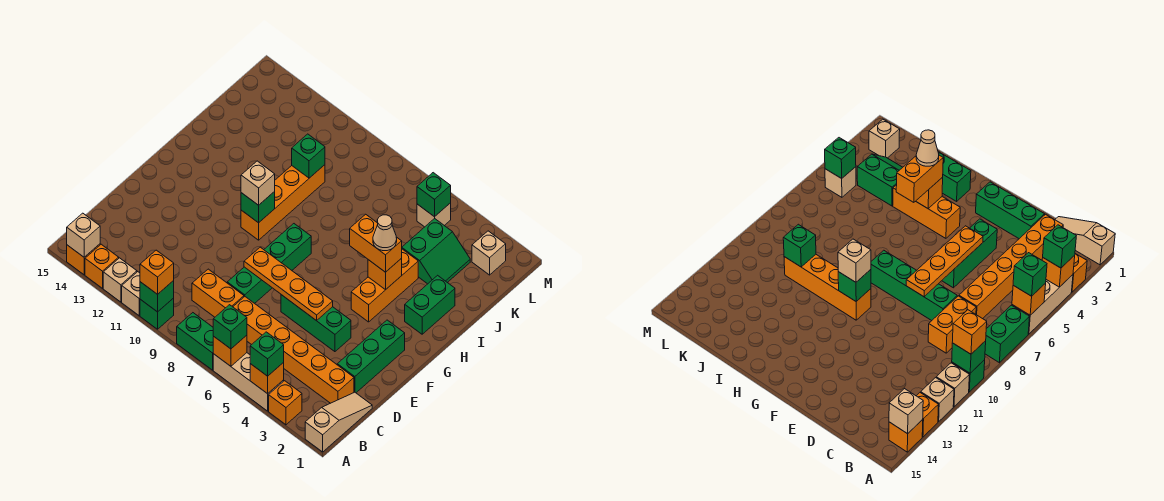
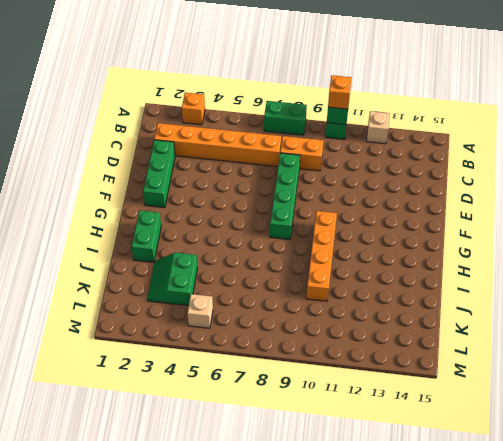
none -> tan slope A1:C1 level 1 top A
none -> tan brick A4:A6 level 1
none -> tan brick A11 level 1
none -> orange brick A13 level 1

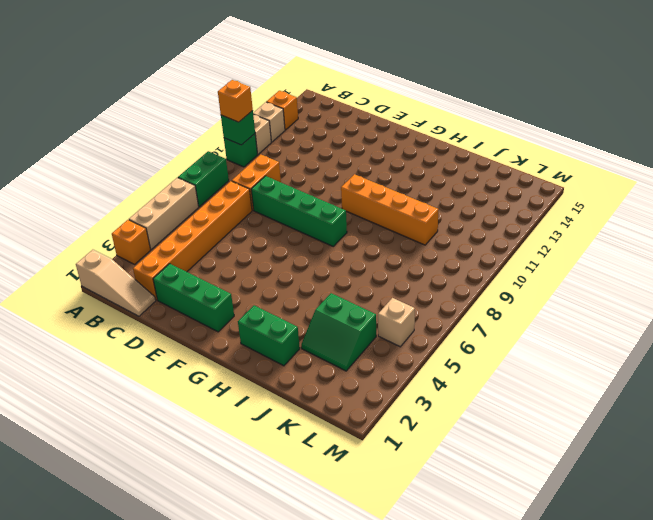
none -> orange brick A14 level 1
none -> green brick E4:E6 level 1
none -> orange brick G4:I4 level 1
none -> tan brick L2 level 1

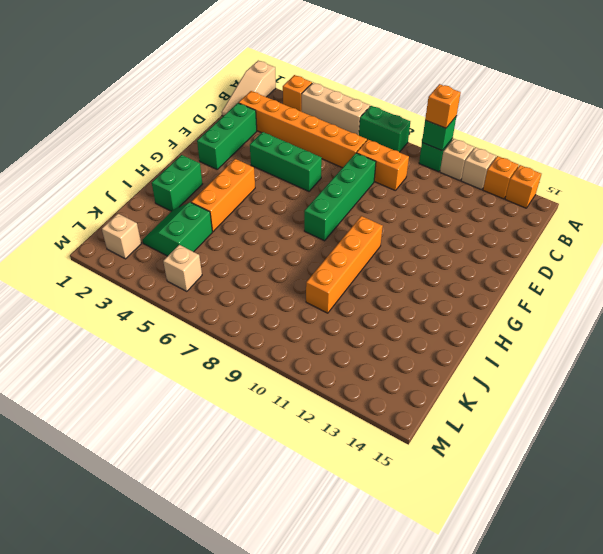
none -> orange brick A4 level 2
none -> orange brick A6 level 2
none -> tan brick A14 level 2
none -> orange plate E5:E8 level 2

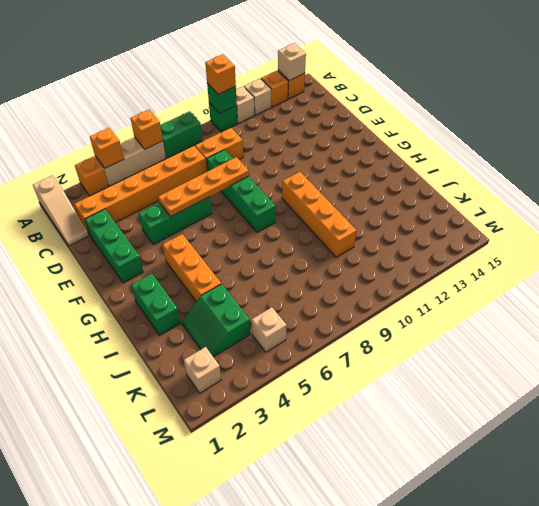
none -> green brick G10 level 2
none -> orange brick H4 level 2
none -> green brick J10 level 2
none -> green brick L5 level 2

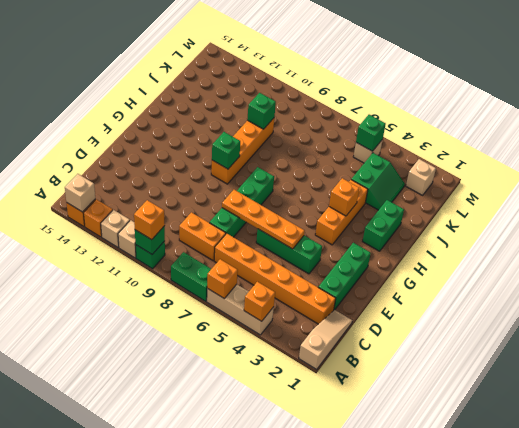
none -> orange brick A3 level 1
none -> green brick A4 level 3
none -> green brick A6 level 3
none -> tan brick G10 level 3

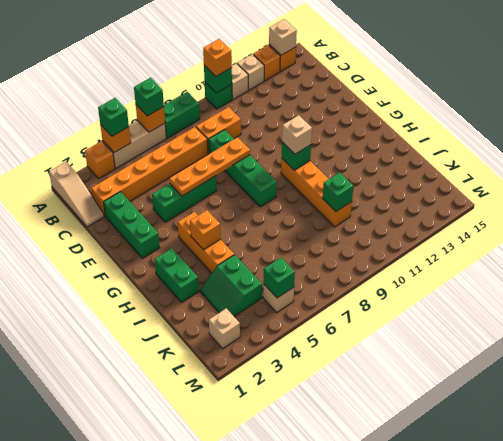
none -> orange brick H4:H5 level 3
none -> tan cone H4 level 4

